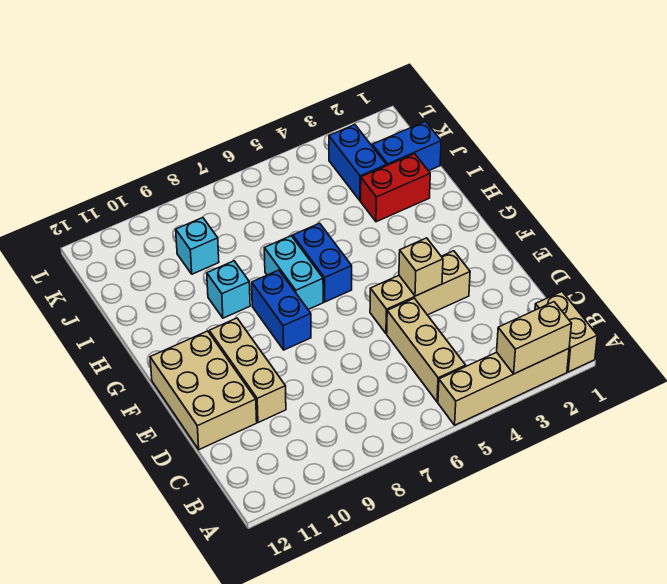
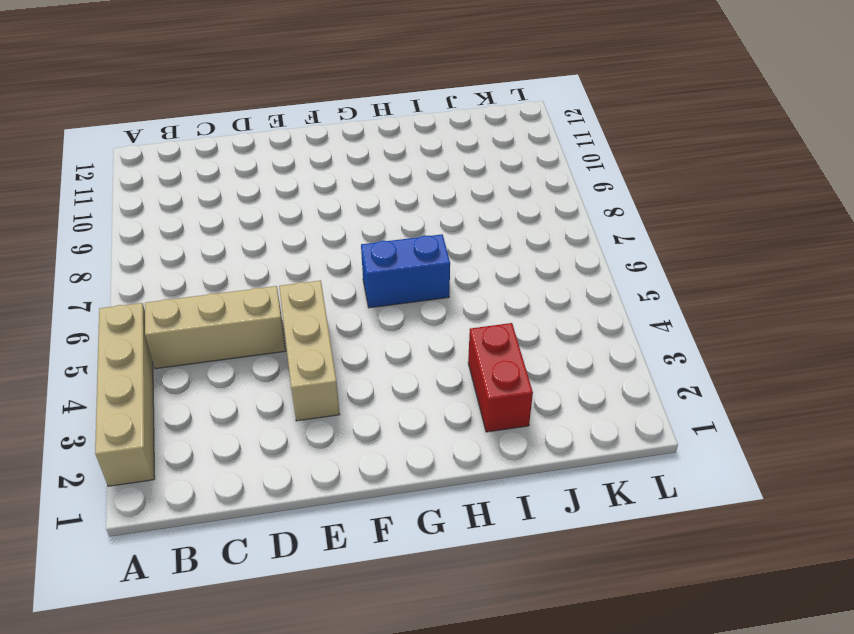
none -> tan brick A1:B1 level 1
none -> tan brick D10:F10 level 1
none -> tan brick D11:F12 level 1

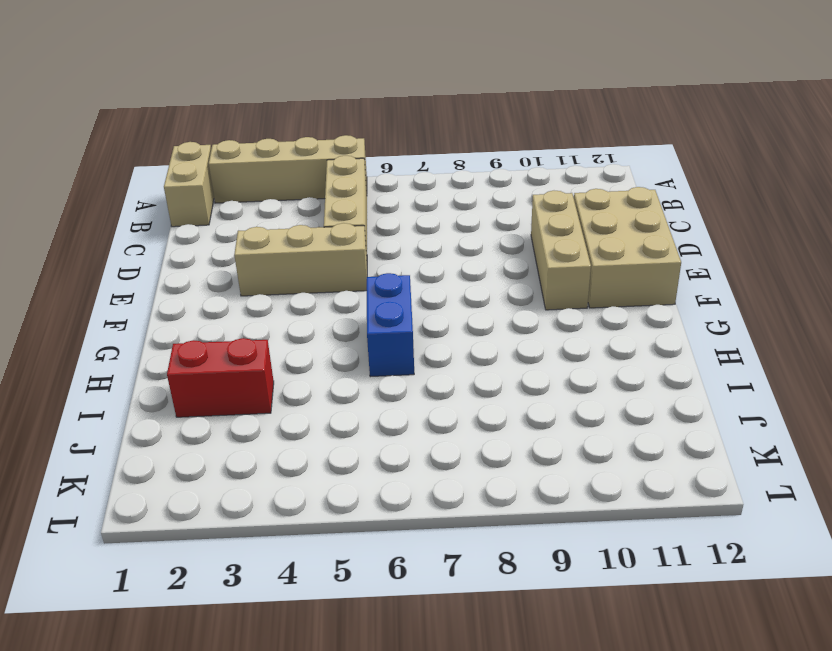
none -> blue brick F8:G8 level 1
none -> cyan brick G7:H7 level 1
none -> cyan brick H9 level 1

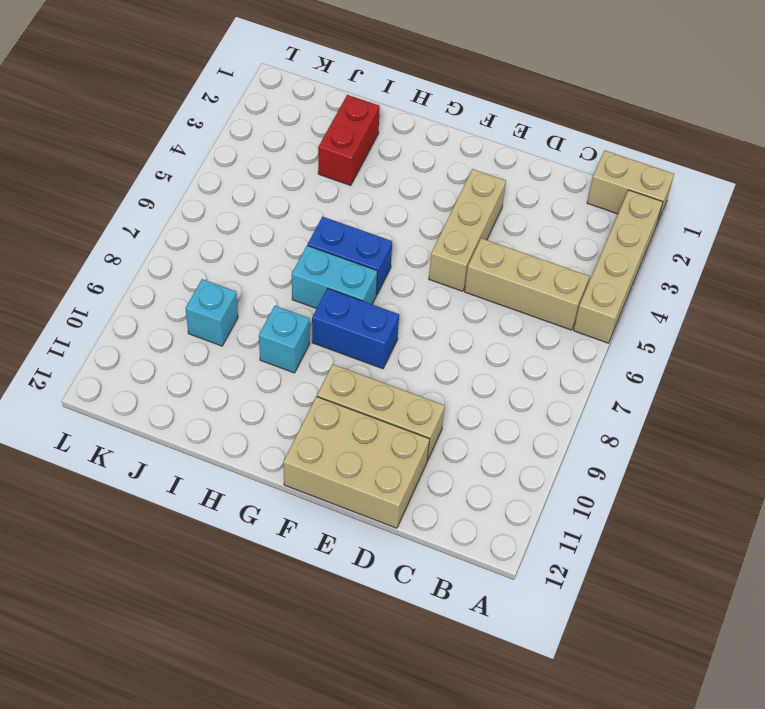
none -> blue brick J1:J2 level 1
none -> blue brick J3:K3 level 1
none -> tan brick A2:A3 level 2

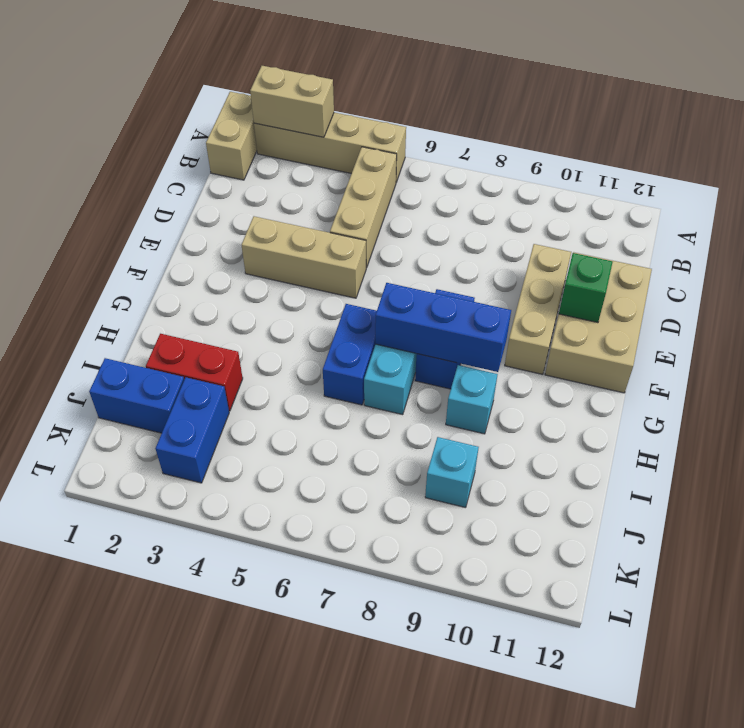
green brick E11 level 2 -> none
blue brick G7:G9 level 2 -> none
none -> tan brick E4 level 2

